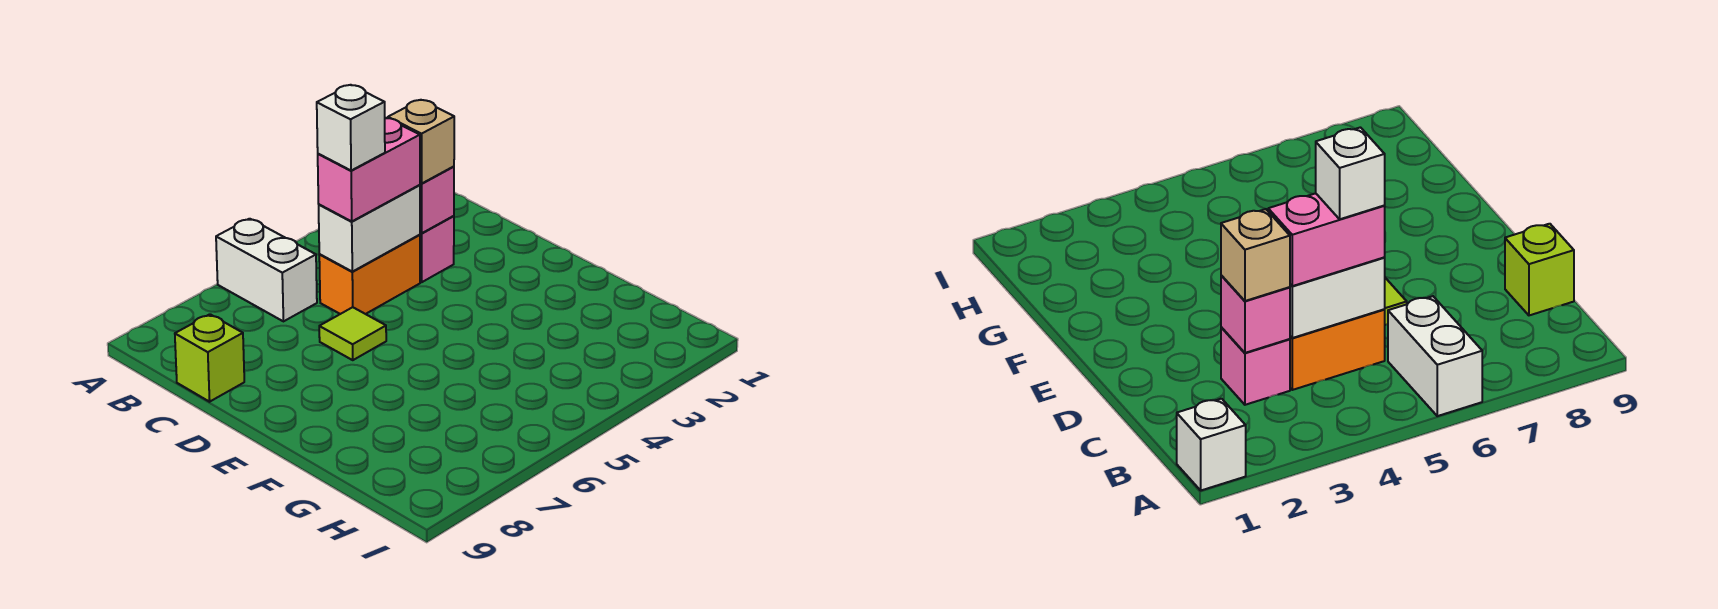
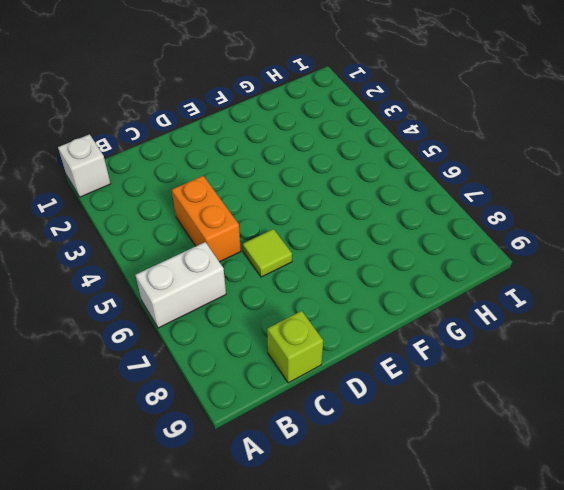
none -> pink brick C3 level 1
none -> pink brick C3 level 2

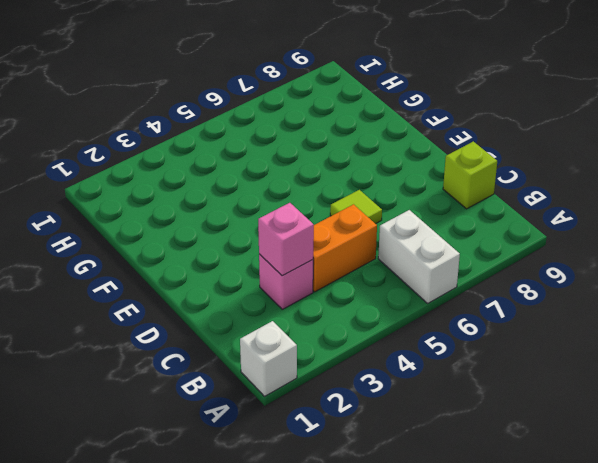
none -> white brick C4:C5 level 2
none -> tan brick C3 level 3

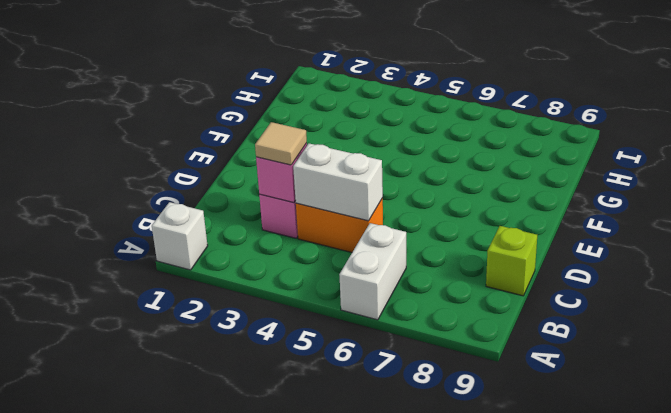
tan tile C3 level 3 -> tan brick C3 level 3
none -> lime tile D6 level 1
none -> pink brick C4:C5 level 3

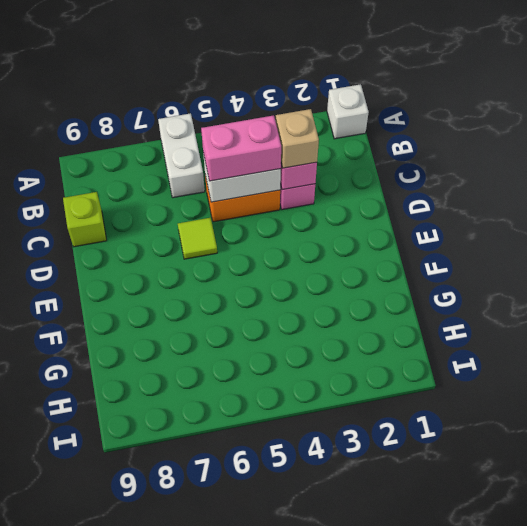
none -> white brick C5 level 4

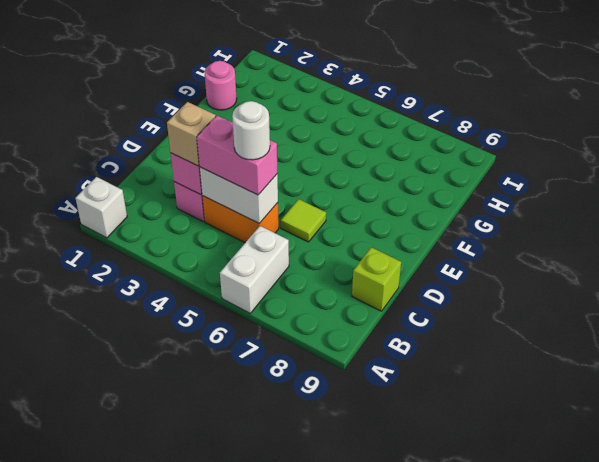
white round brick C5 level 4 -> white brick C5 level 4
pink round brick G1 level 1 -> none

